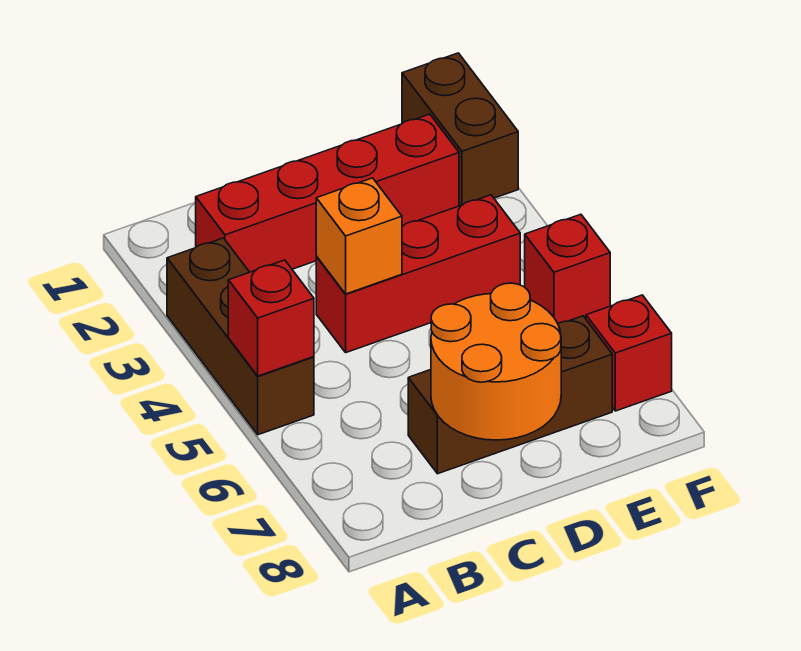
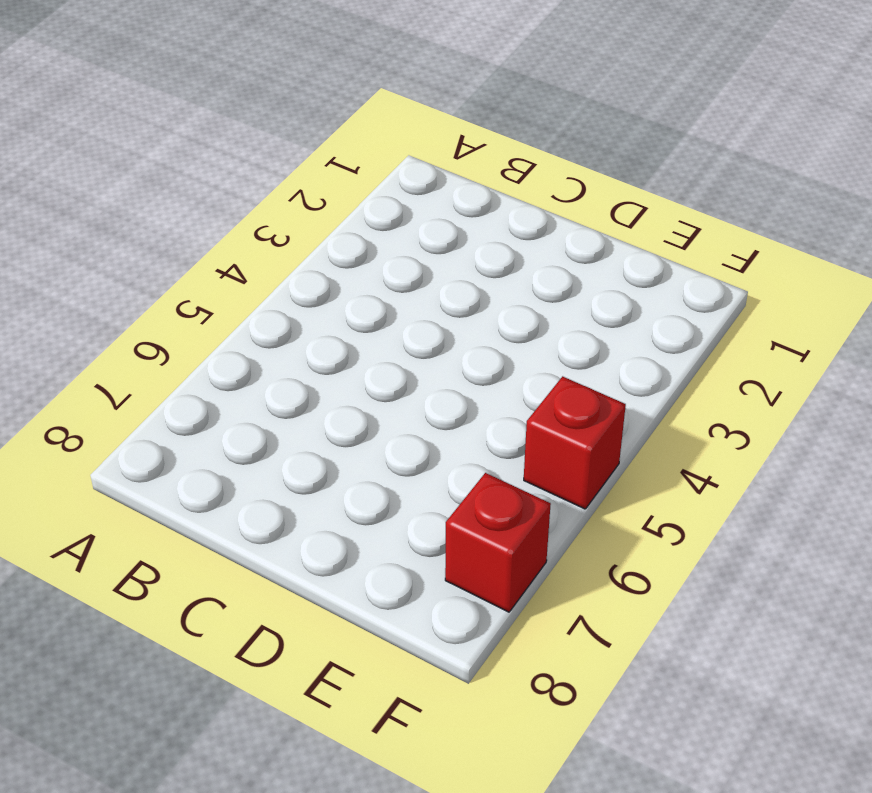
none -> brown brick A3:A5 level 1
none -> red brick B2:E2 level 1

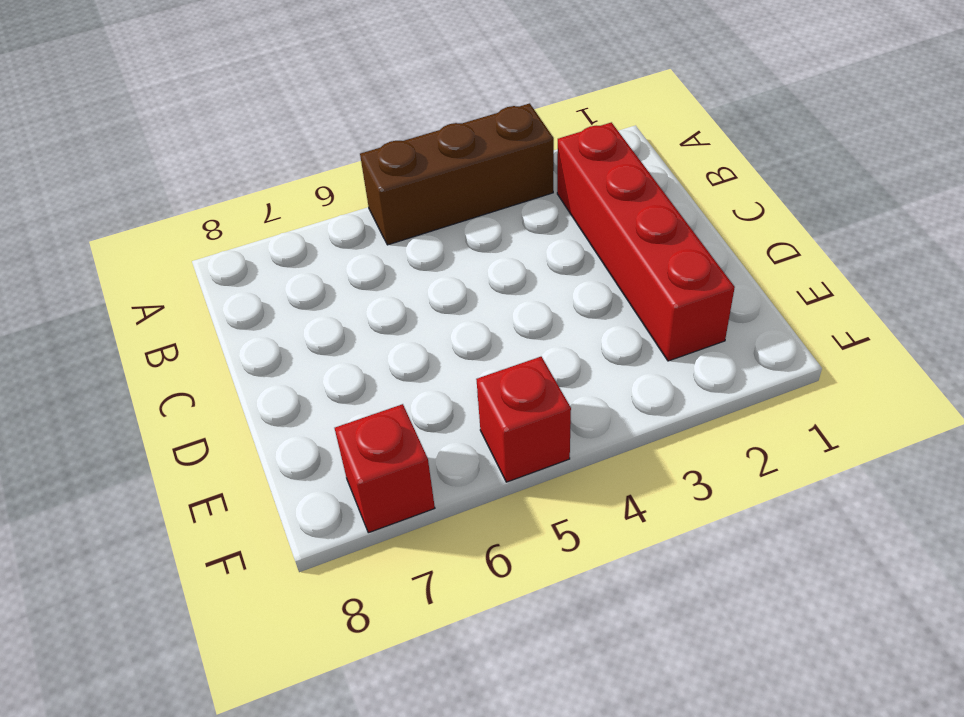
none -> red brick C4:E4 level 1
none -> brown brick C7:E7 level 1

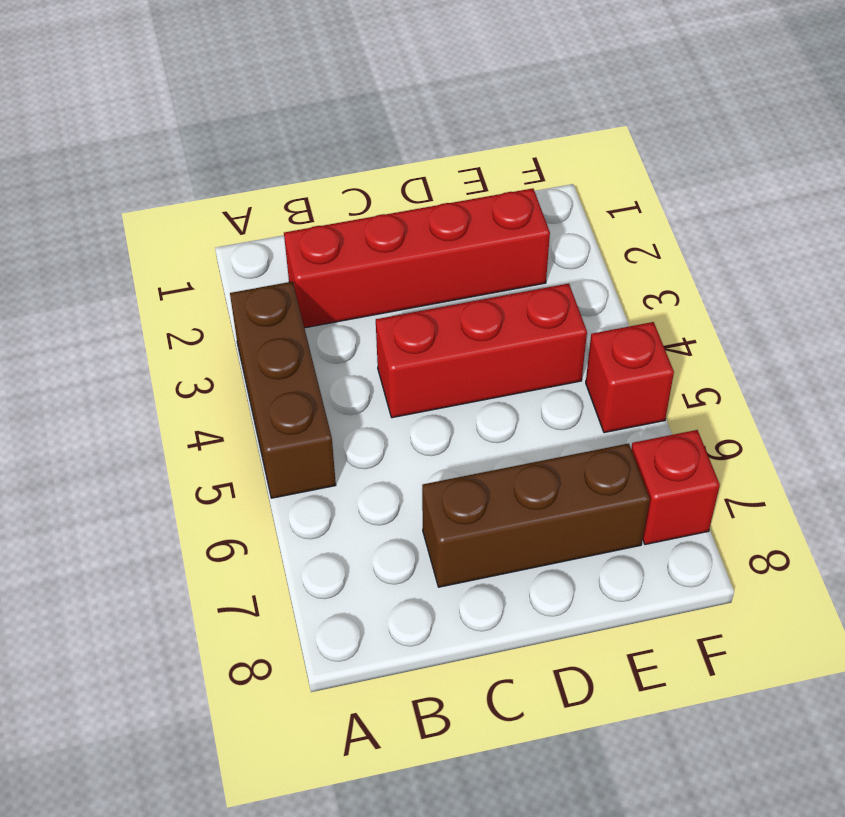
none -> brown brick F1:F2 level 1
none -> red brick A5 level 2

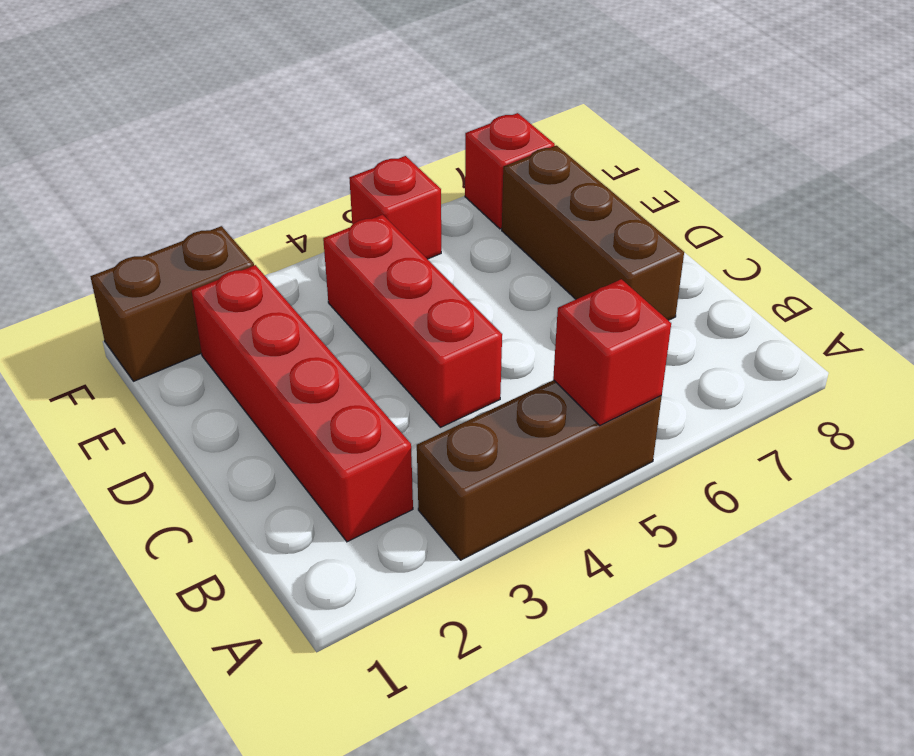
none -> orange brick C4 level 2
none -> orange round brick C7:D8 level 2

